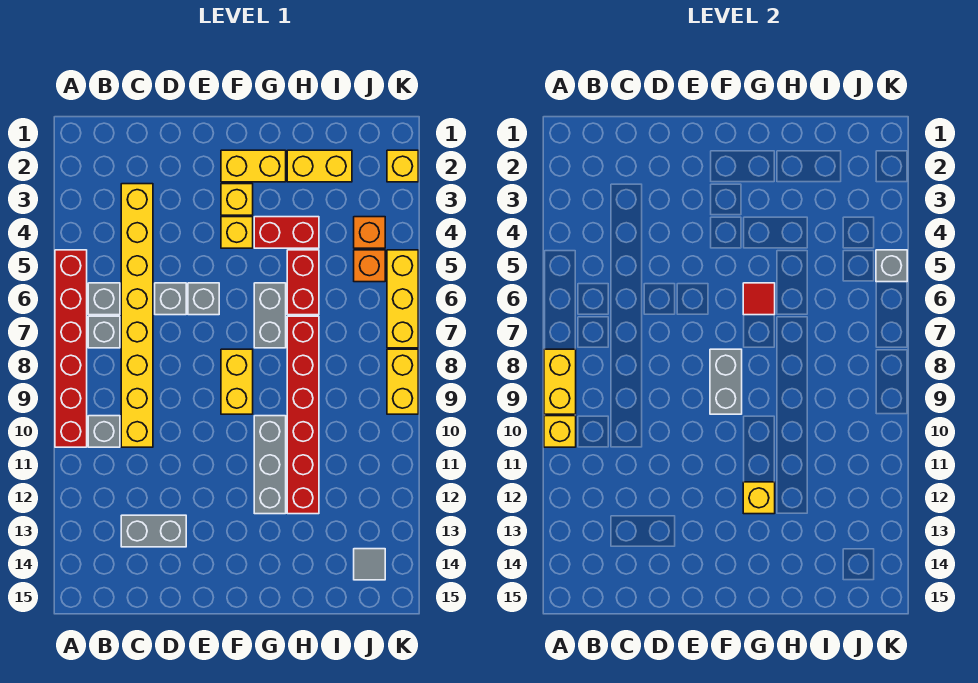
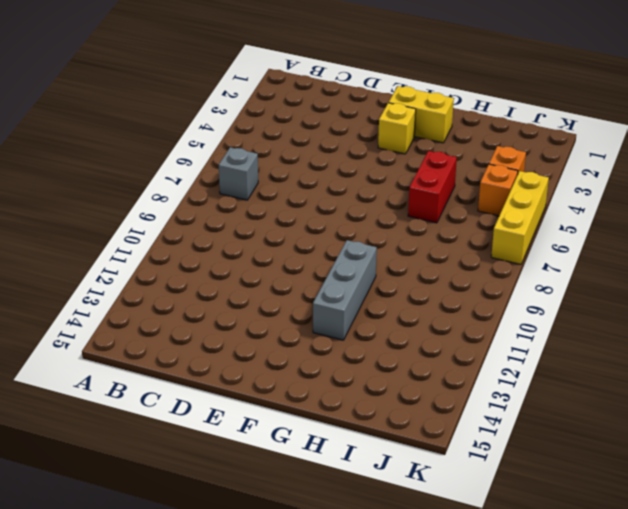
none -> red brick A5:A10 level 1
none -> grey brick B6 level 1
none -> grey brick B10 level 1
none -> yellow brick C3:C10 level 1

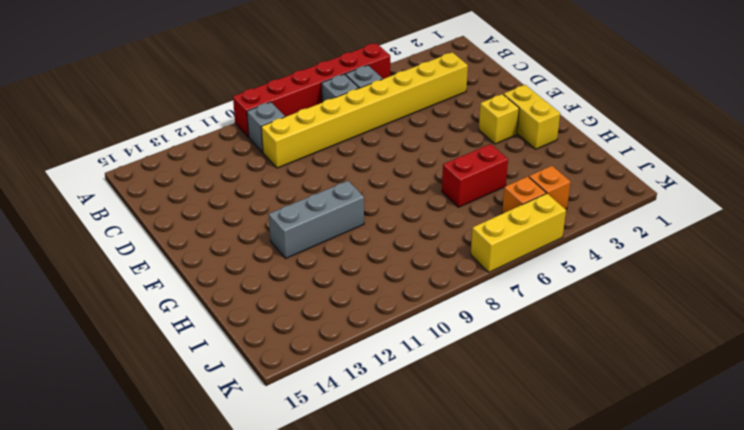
none -> grey brick C13:D13 level 1
none -> grey brick D6 level 1
none -> grey brick E6 level 1
none -> yellow brick F4 level 1

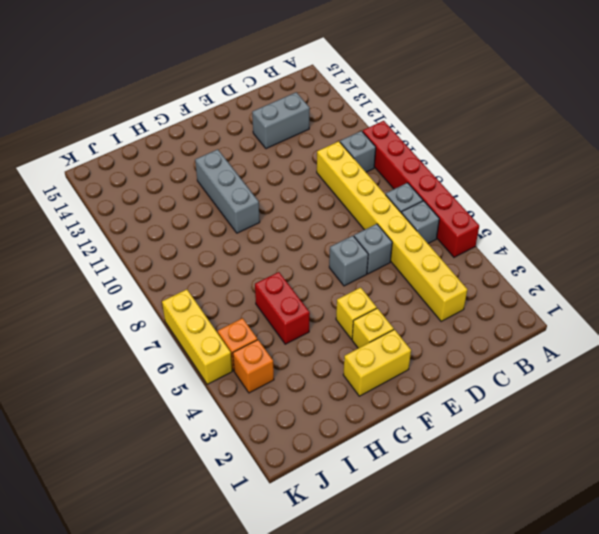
none -> yellow brick F8:F9 level 1
none -> red brick G4:H4 level 1
none -> grey brick G6:G7 level 1
none -> yellow brick H2:I2 level 1

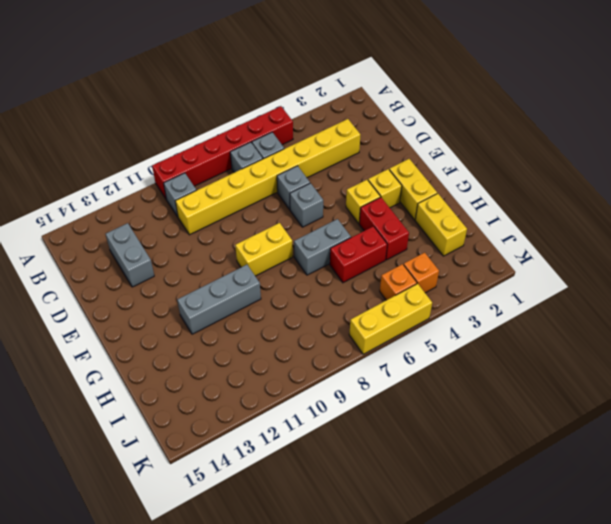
none -> red brick H7:H12 level 1
none -> grey tile J14 level 1
none -> yellow brick K2 level 1
none -> yellow brick K8:K9 level 1

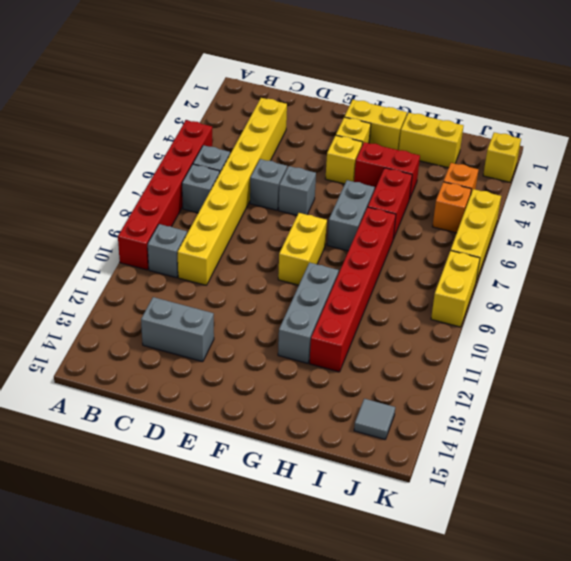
none -> yellow brick A8:A9 level 2
none -> yellow brick A10 level 2
none -> grey brick F8:F9 level 2
none -> red tile G6 level 2

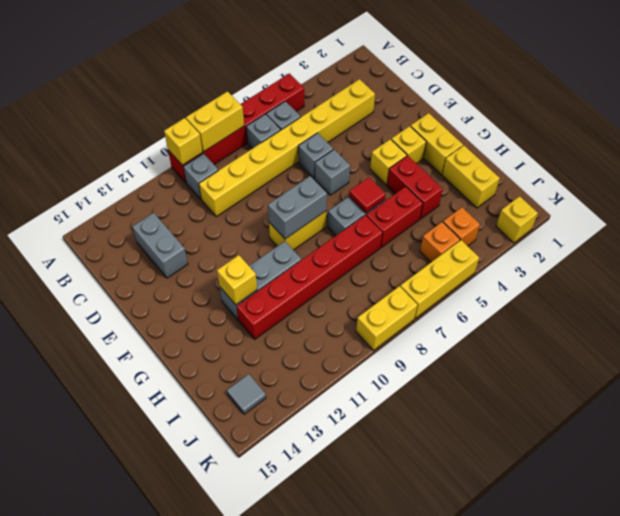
none -> grey brick K5 level 2

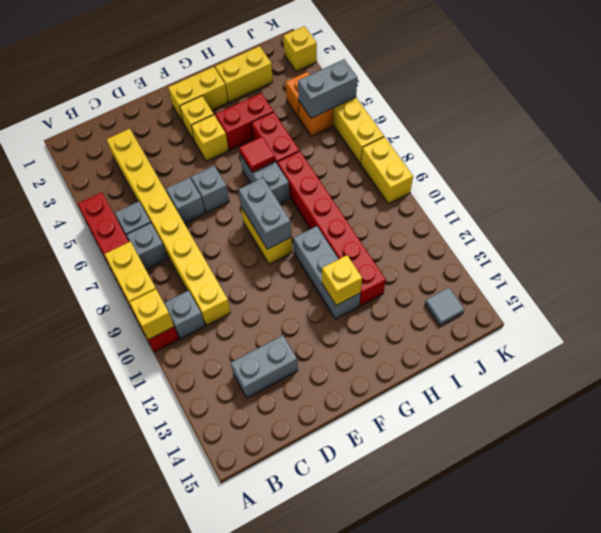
grey brick J5:K5 level 2 -> grey brick K5 level 2

